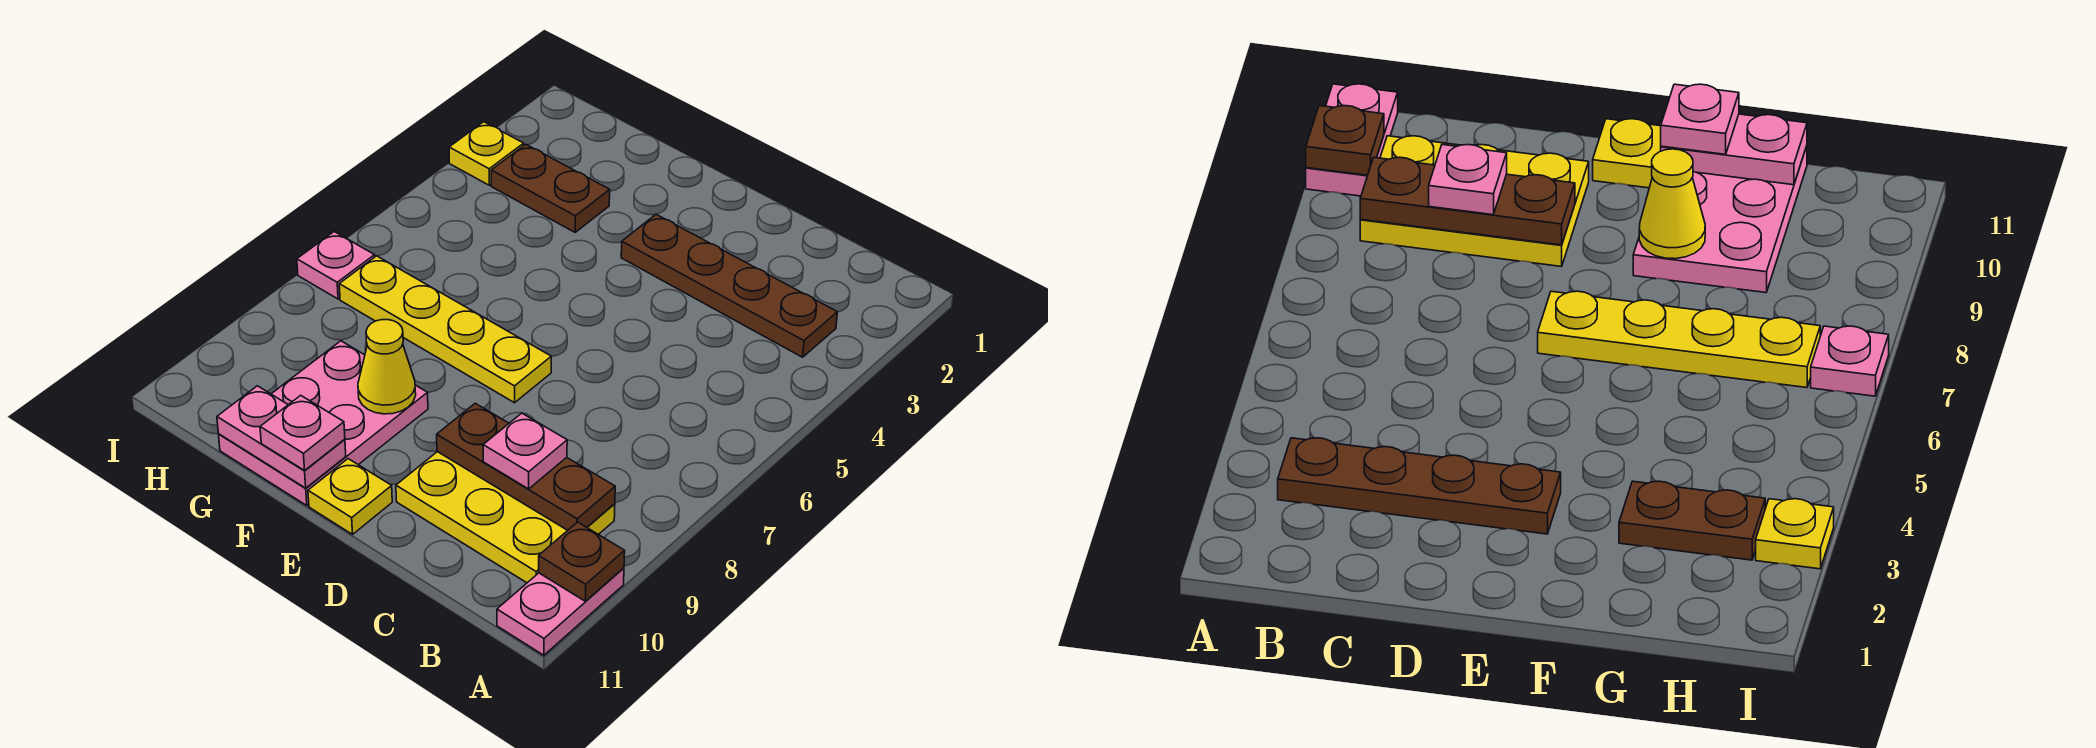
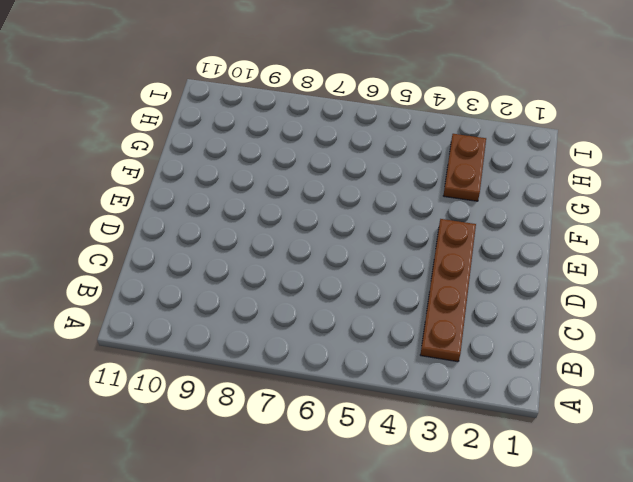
none -> pink plate A10:A11 level 1
none -> yellow plate B9:D10 level 1
none -> yellow plate E7:H7 level 1

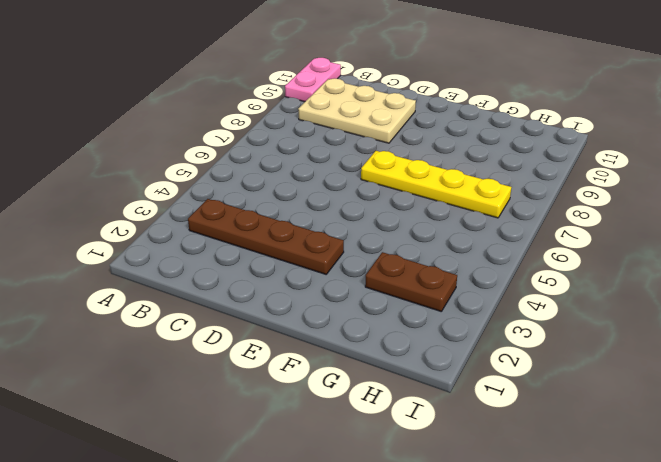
tan plate B9:D10 level 1 -> yellow plate B9:D10 level 1
none -> yellow plate E11 level 1
none -> pink plate F9:G11 level 1
none -> yellow plate I3 level 1

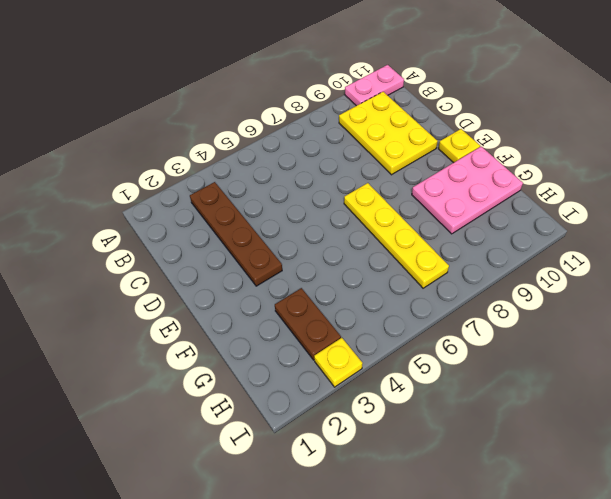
none -> pink plate I7 level 1
none -> brown plate A10 level 2
none -> brown plate B9:D9 level 2

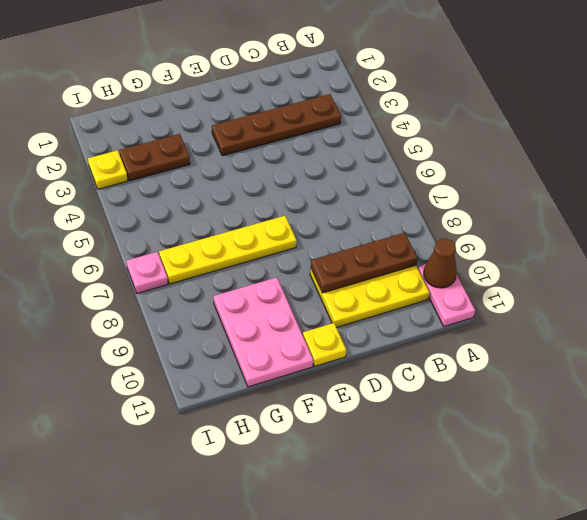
brown cone A10 level 2 -> brown plate A10 level 2
none -> yellow cone F9 level 2
none -> pink plate F11:G11 level 2
none -> pink plate C9 level 3

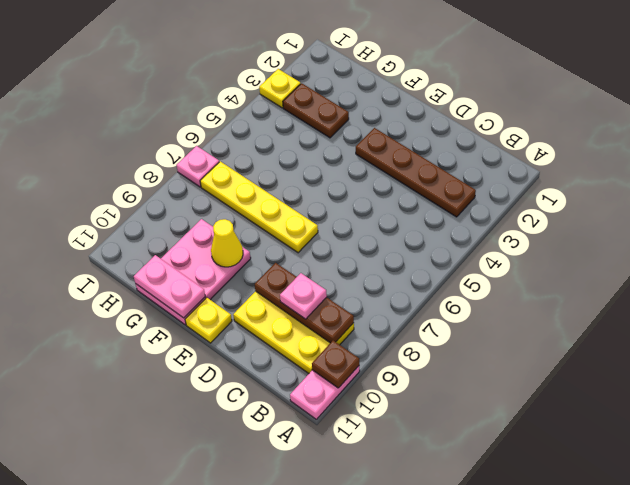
none -> pink plate F11 level 3

